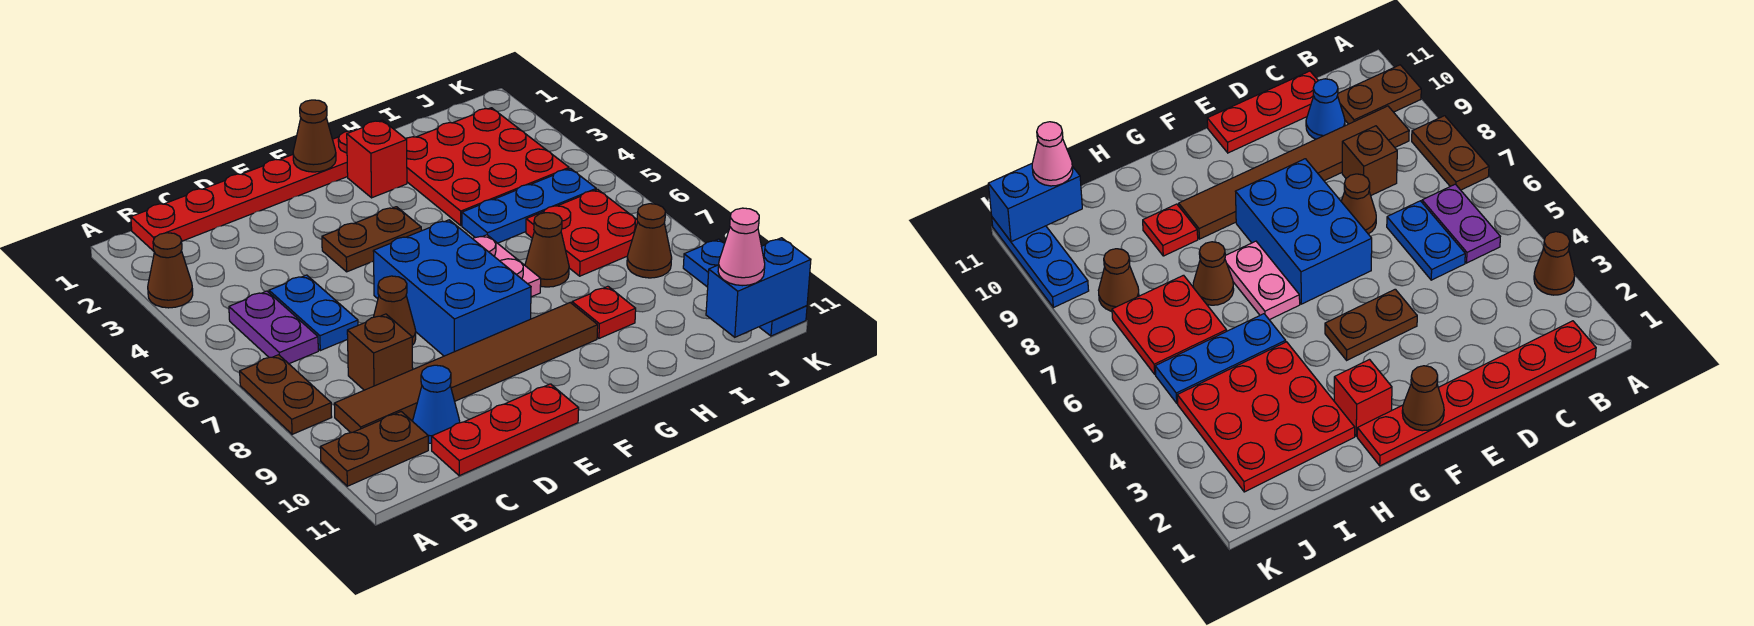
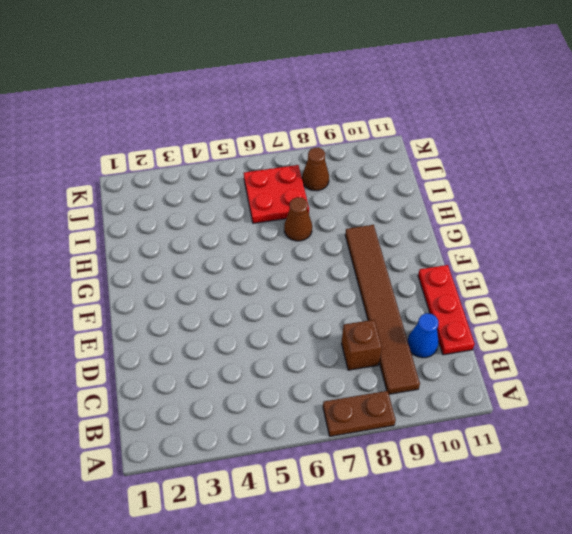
none -> brown cone A3 level 1
none -> brown plate A10:B10 level 1
none -> red plate B1:G1 level 1

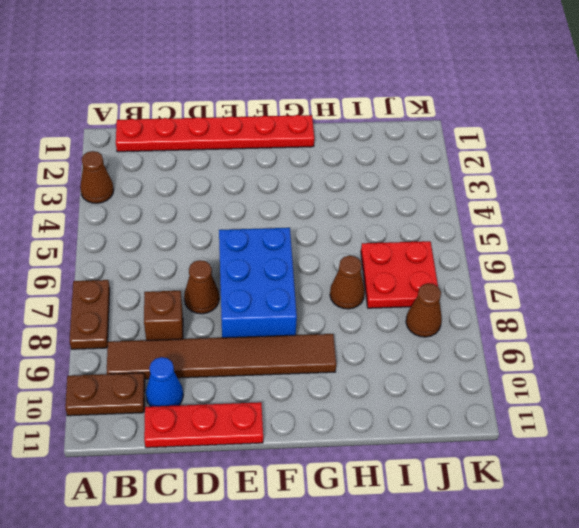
none -> purple plate B5:B6 level 1
none -> blue plate C5:C6 level 1
none -> brown plate E4:F4 level 1

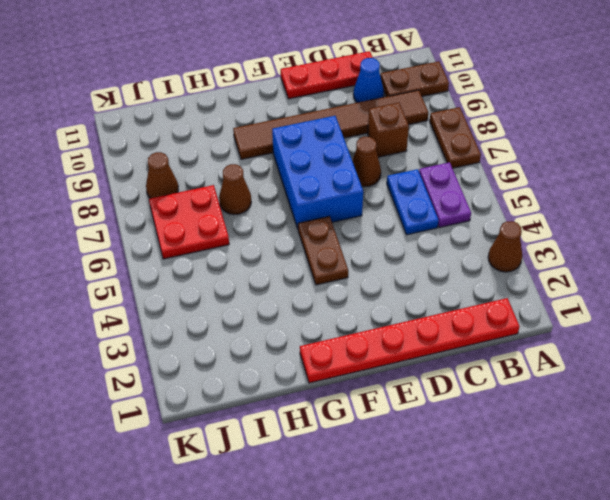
brown plate F4:F5 level 1 -> brown plate E4:F4 level 1
none -> red brick G2 level 1
none -> pink plate G6:G7 level 1
none -> red plate H2:J4 level 1

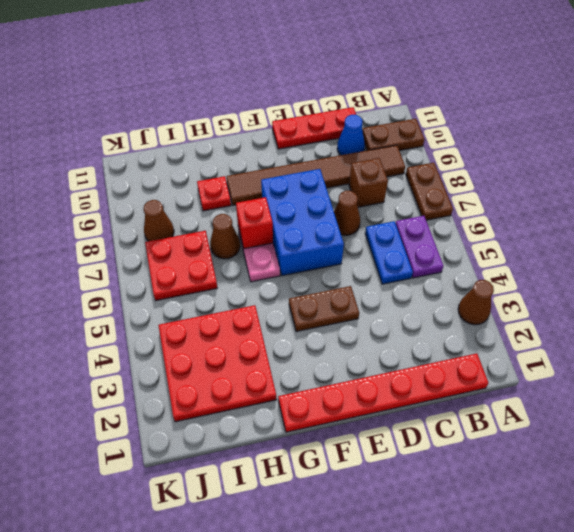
red brick G7 level 2 -> red brick G2 level 1
none -> blue plate H5:J5 level 1
none -> blue plate K9:K11 level 1
none -> brown cone F1 level 2

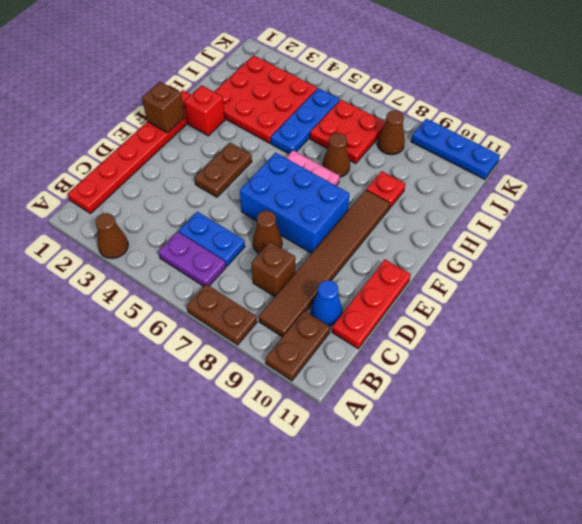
brown brick F1 level 2 -> brown cone F1 level 2
none -> blue brick J11:K11 level 2
none -> pink cone J11 level 3

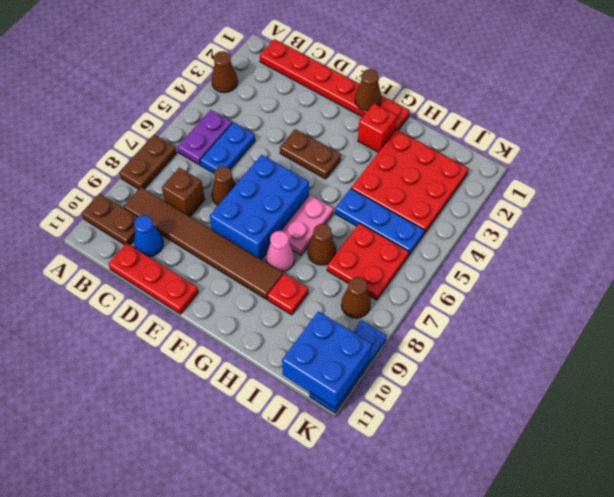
pink cone G8 level 1 -> pink cone J11 level 3
blue brick J10:K11 level 2 -> blue brick J11:K11 level 2

